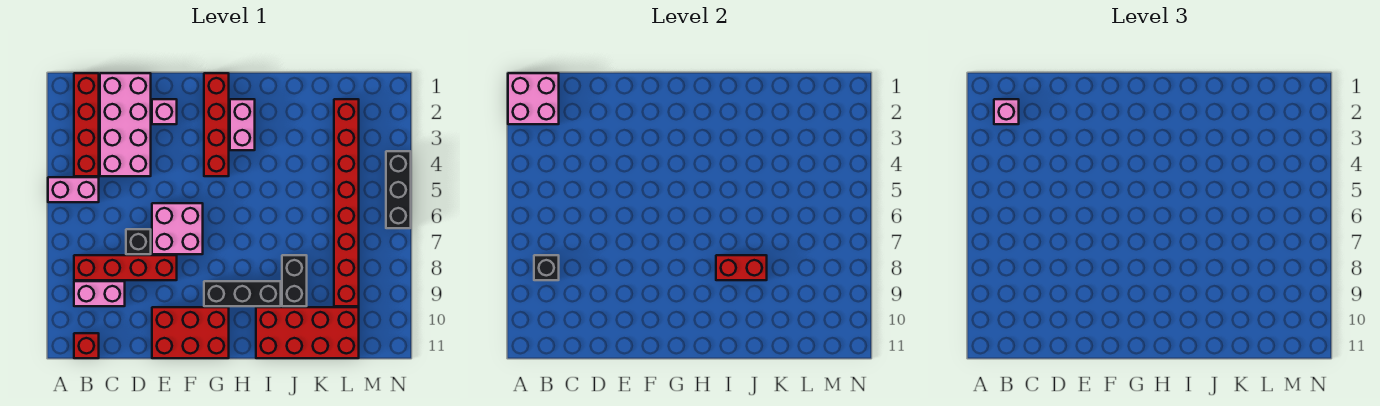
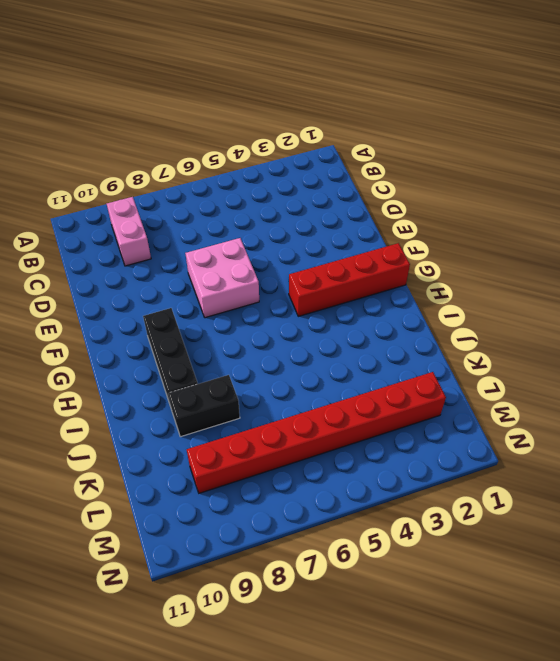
none -> pink brick A5:B5 level 1
none -> red brick B1:B4 level 1
none -> red brick B8:E8 level 1

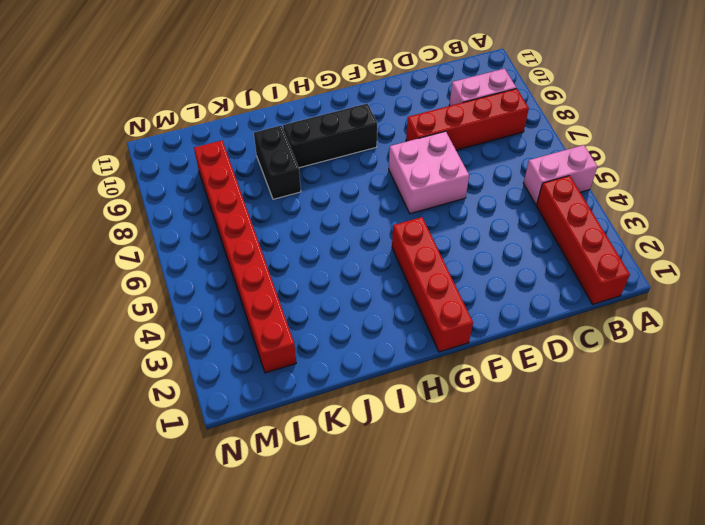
none -> red brick B11 level 1
none -> pink brick C1:D4 level 1
none -> black brick D7 level 1

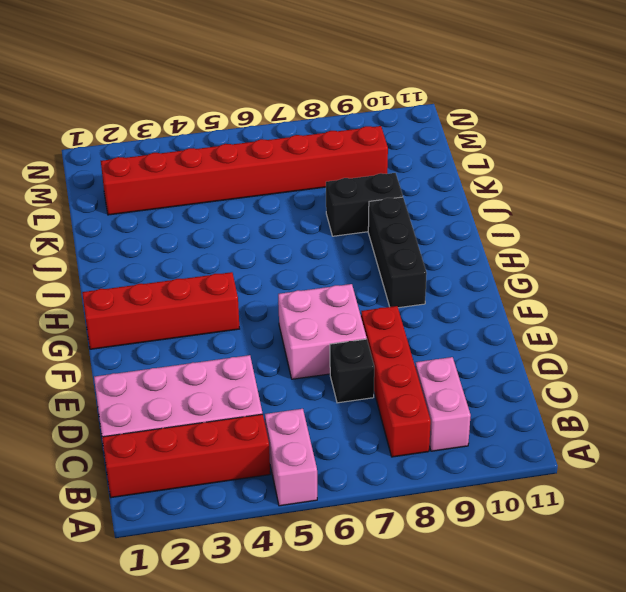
none -> red brick B11 level 1
none -> pink brick E2 level 1
none -> red brick E10:G11 level 1

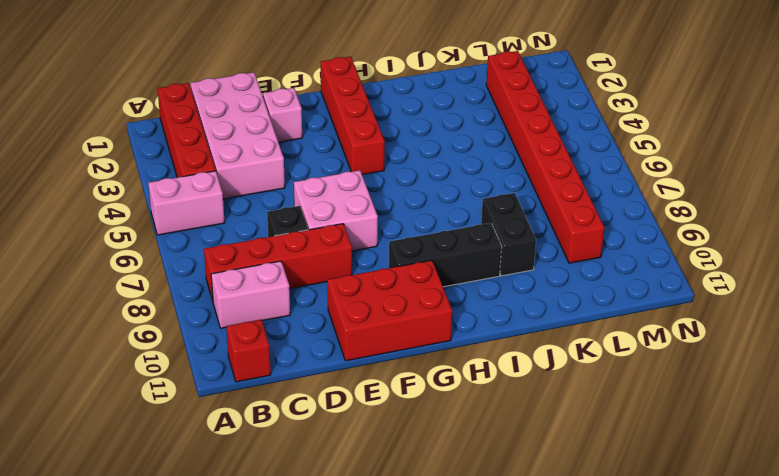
none -> pink brick H2:H3 level 1
none -> red brick I10:L11 level 1
none -> black brick N4:N6 level 1

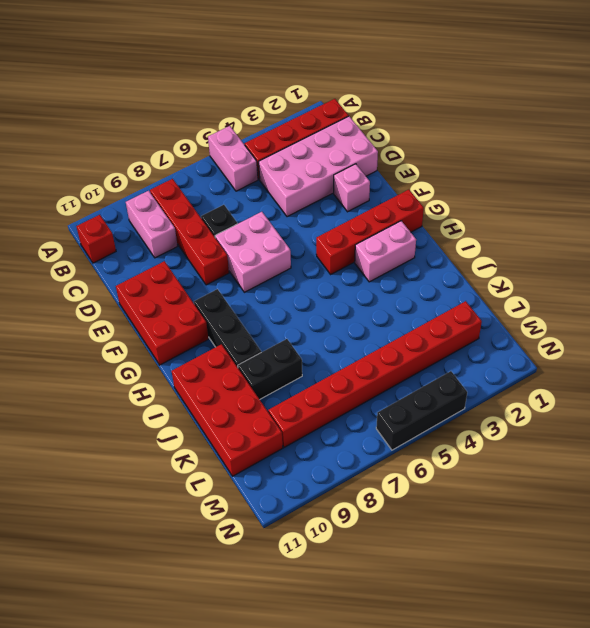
none -> pink brick A1:B2 level 2
none -> black brick B8 level 2
none -> red brick I8:J8 level 2

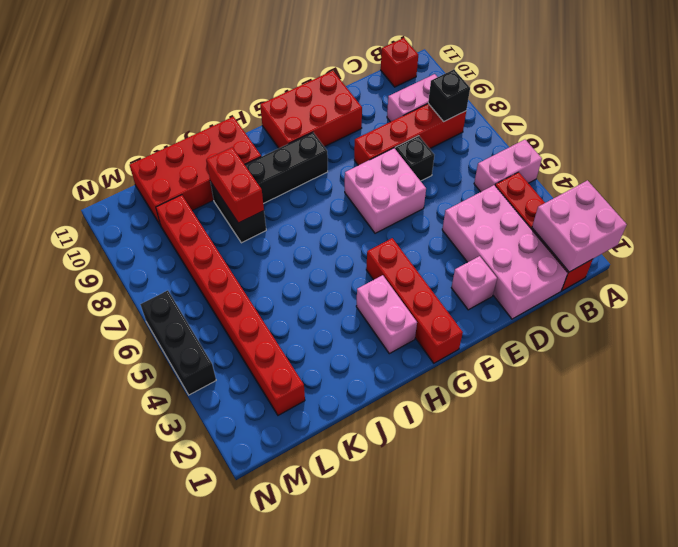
red brick J8:J9 level 2 -> red brick I8:J8 level 2
none -> pink brick B2 level 3

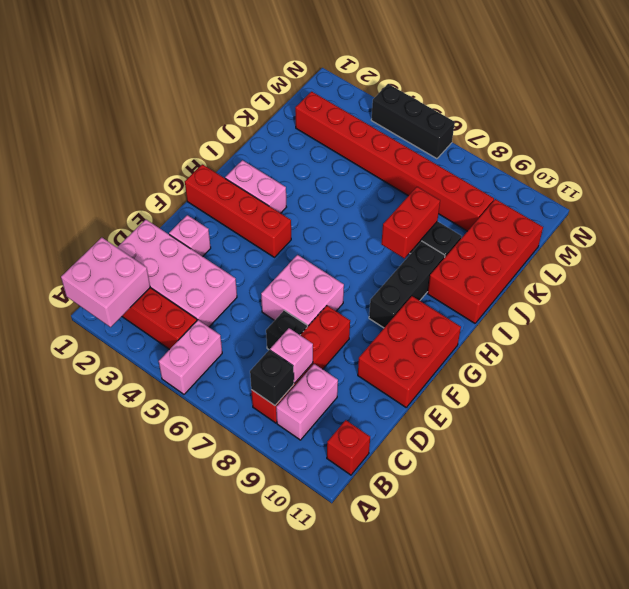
pink brick C8 level 2 -> pink brick B2 level 3

